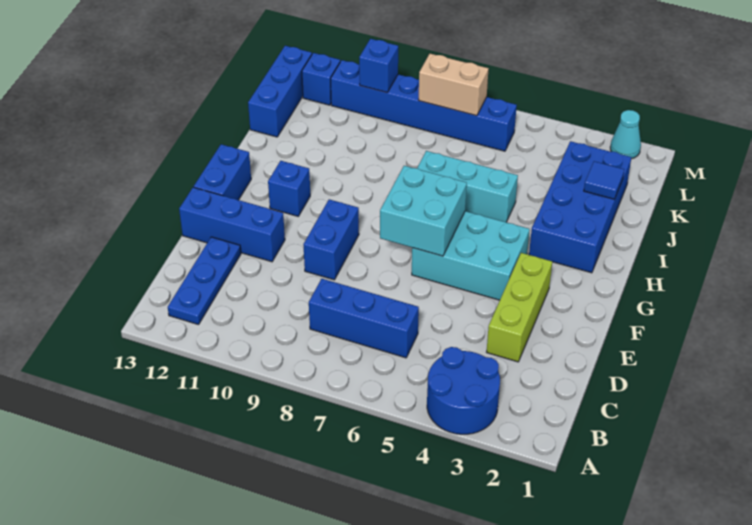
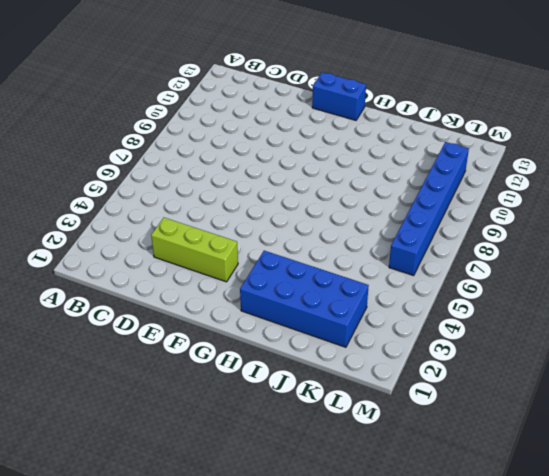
none -> blue round brick A3:B4 level 1
none -> blue plate B12:D12 level 1
none -> blue brick C6:C8 level 1

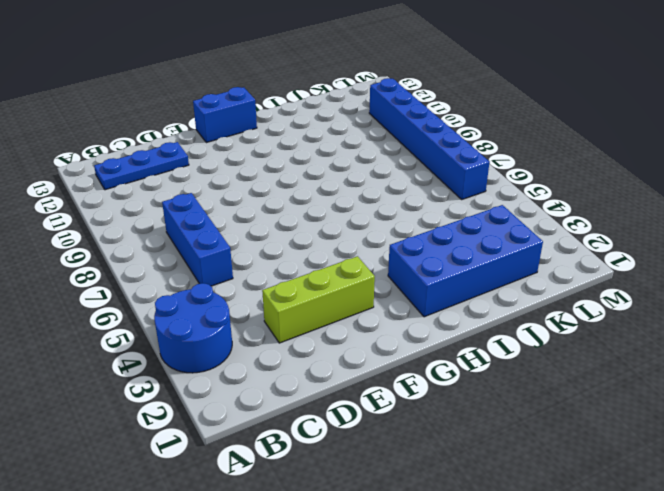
none -> blue brick E9:F9 level 1
none -> blue brick E11:E13 level 1
none -> cyan brick F4:G6 level 1

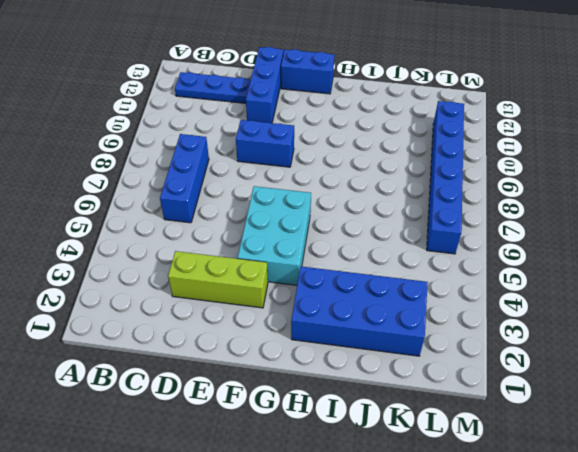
none -> blue round brick A3:B4 level 1
none -> blue brick G11 level 1
none -> cyan brick I5:I7 level 1

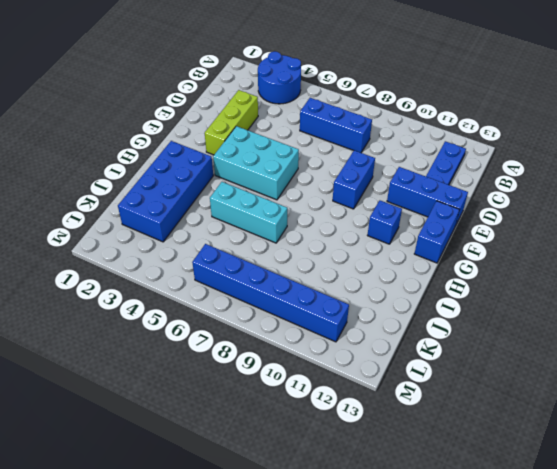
none -> blue brick J13:L13 level 1
none -> blue brick L12 level 1
none -> cyan cone M2 level 1

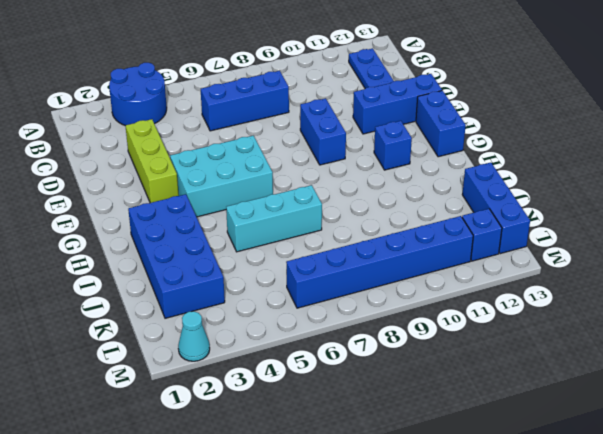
none -> cyan brick F6:G7 level 2
none -> blue tile J2 level 2
none -> tan brick L7:L8 level 2

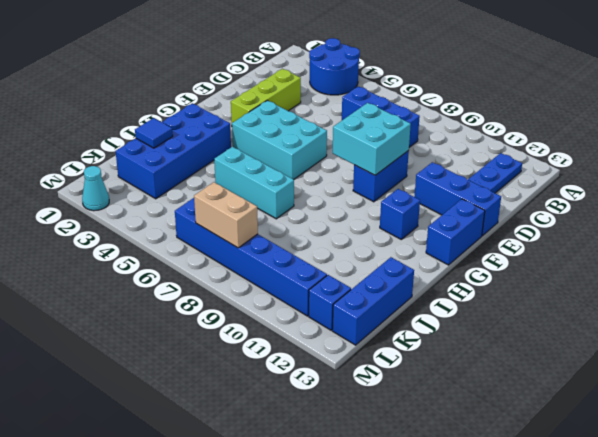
cyan brick E8:F9 level 2 -> cyan brick F6:G7 level 2
none -> blue brick L10 level 2

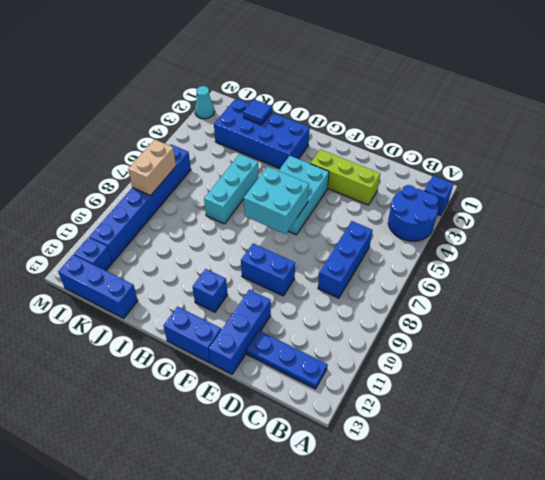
blue brick A2 level 1 -> blue brick L10 level 2

